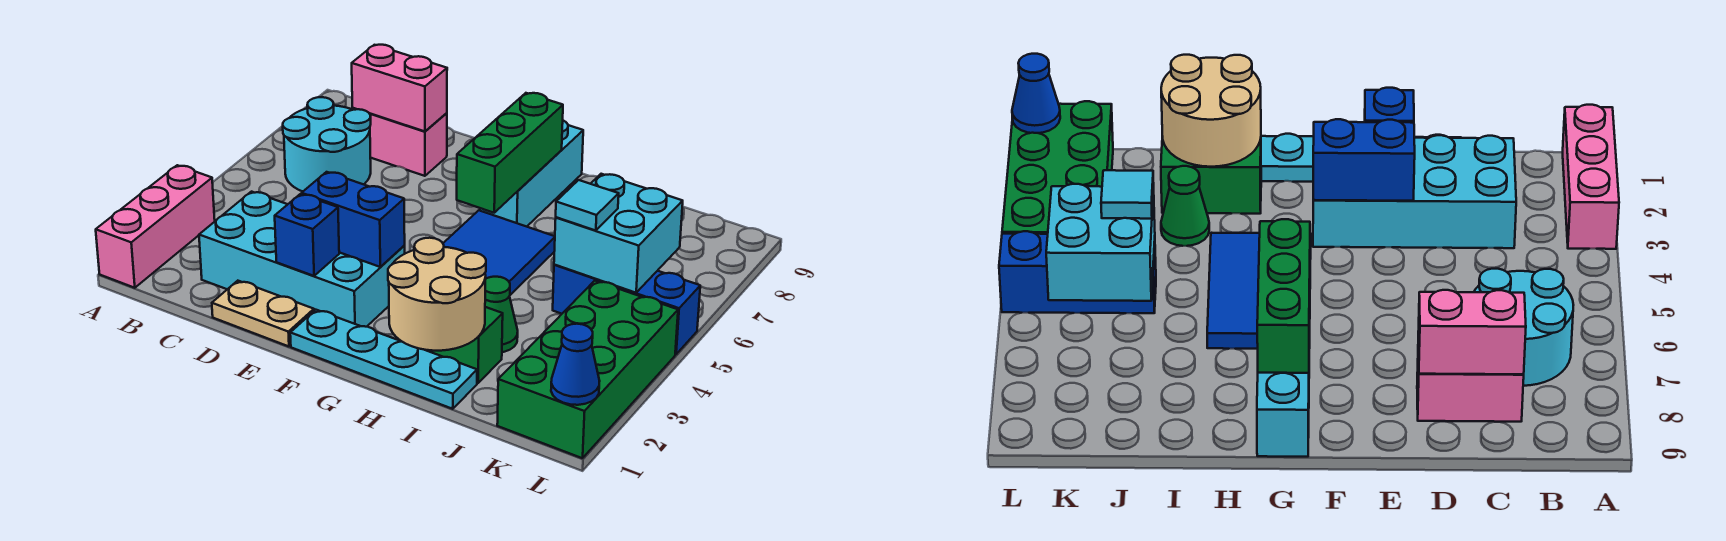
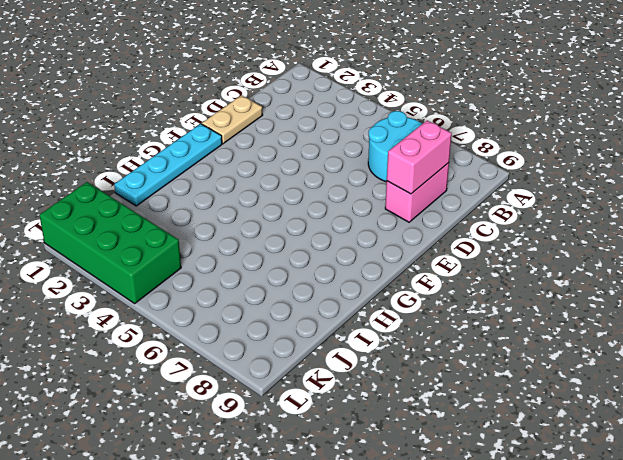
none -> pink brick A1:A3 level 1
none -> cyan brick C2:F3 level 1
none -> blue tile G4:H6 level 1

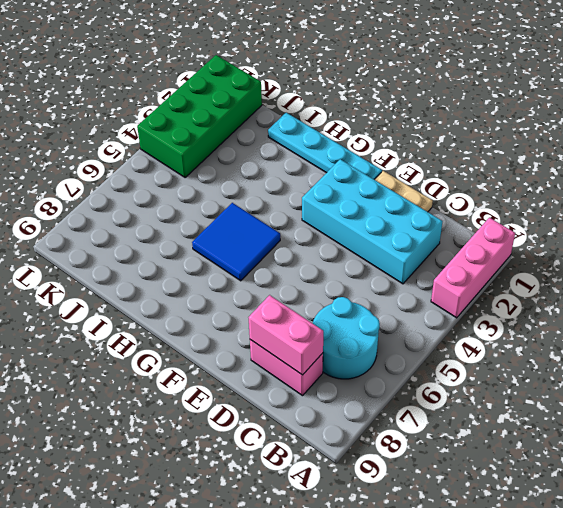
blue tile G5:H6 level 1 -> blue tile G4:H6 level 1
none -> cyan brick G7:G9 level 1
none -> green brick H2:I2 level 1
none -> green cone I3 level 1

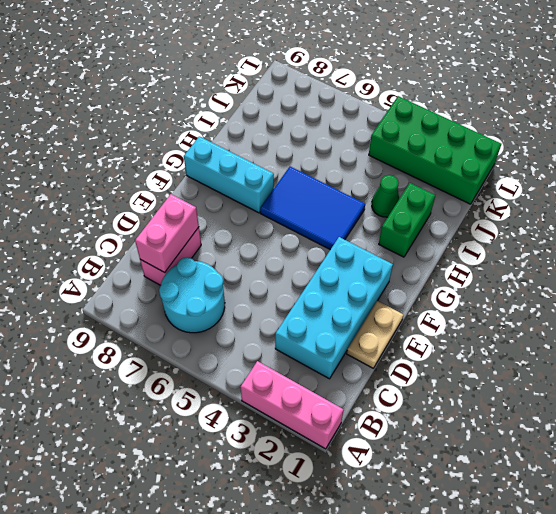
none -> cyan plate F1:I1 level 1
none -> blue brick J5:L5 level 1
none -> blue brick E2 level 2

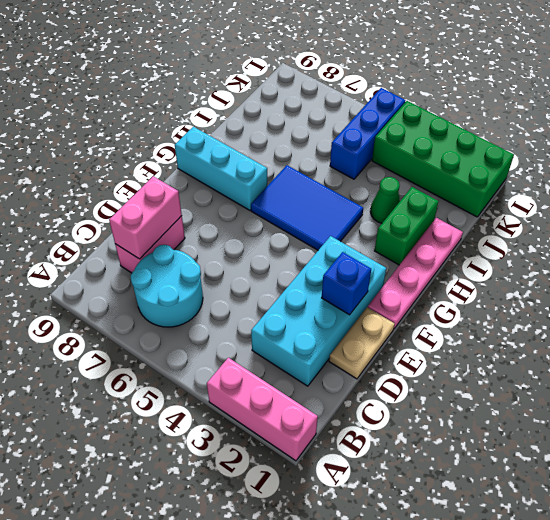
pink plate F1:I1 level 1 -> cyan plate F1:I1 level 1
none -> blue brick E3:F3 level 2
none -> green brick G6:G8 level 2
none -> tan round brick H1:I2 level 2

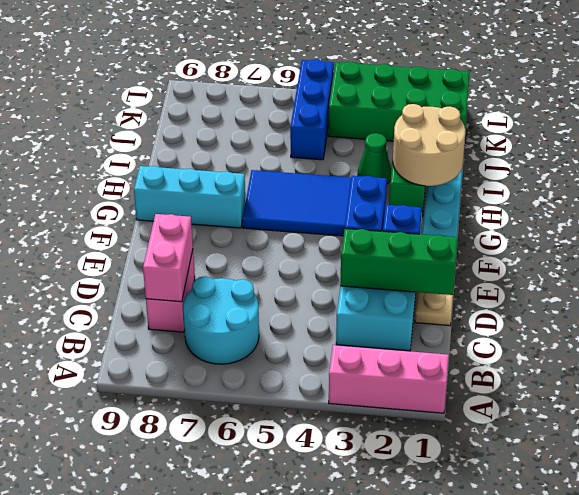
green brick D1:D3 level 2 -> green brick G6:G8 level 2
none -> cyan brick J5:K6 level 2
none -> blue cone L1 level 2
none -> cyan tile J5 level 3

